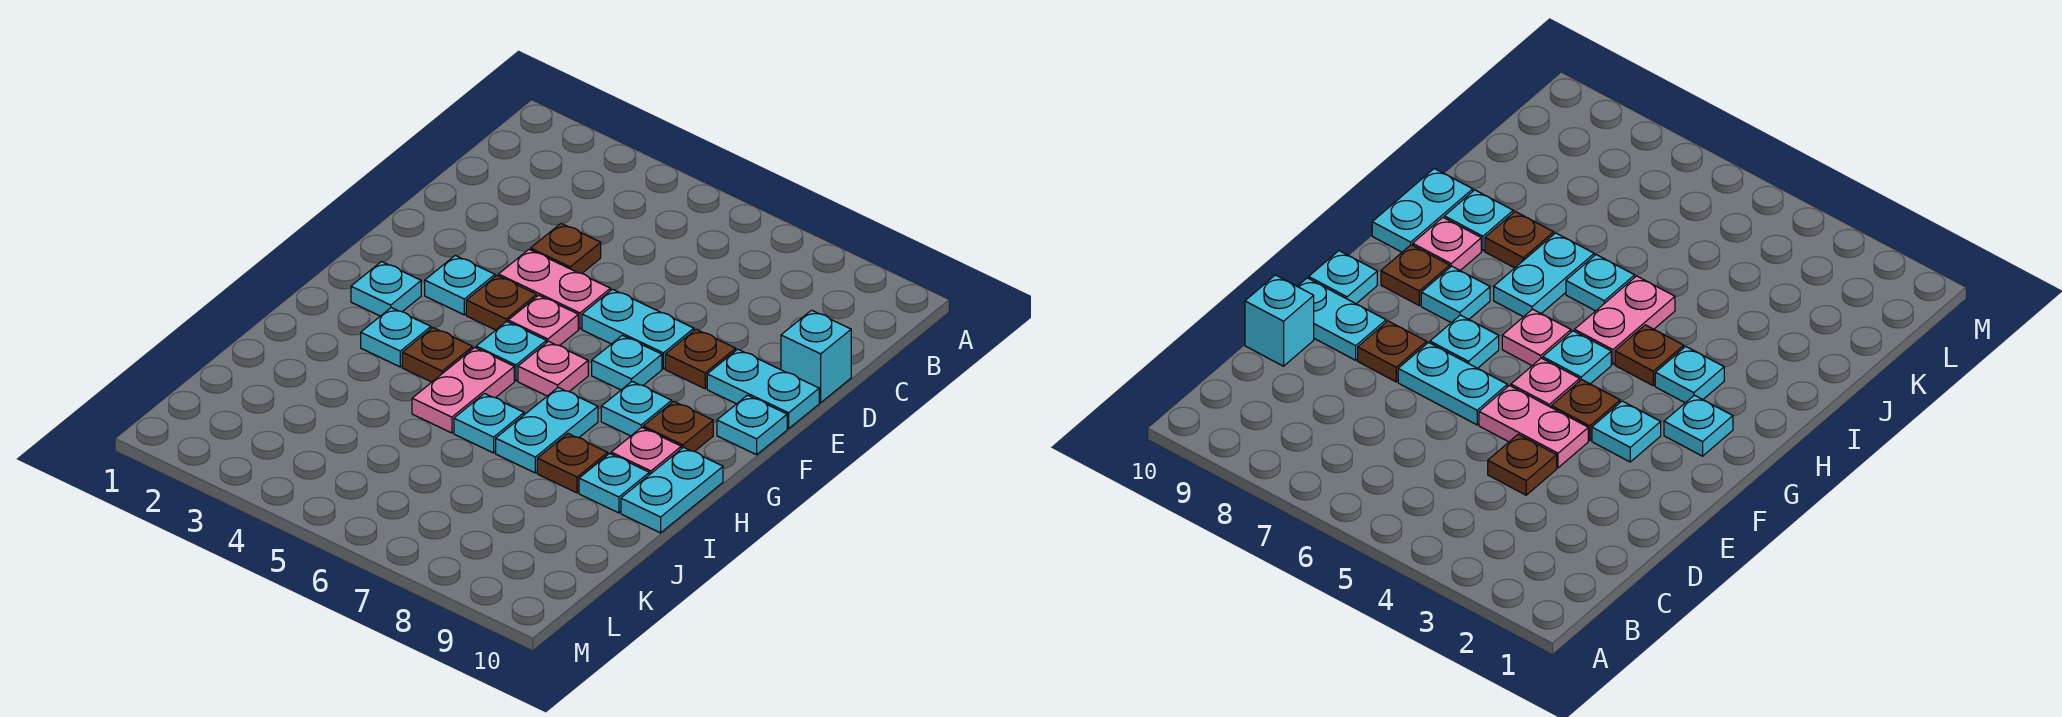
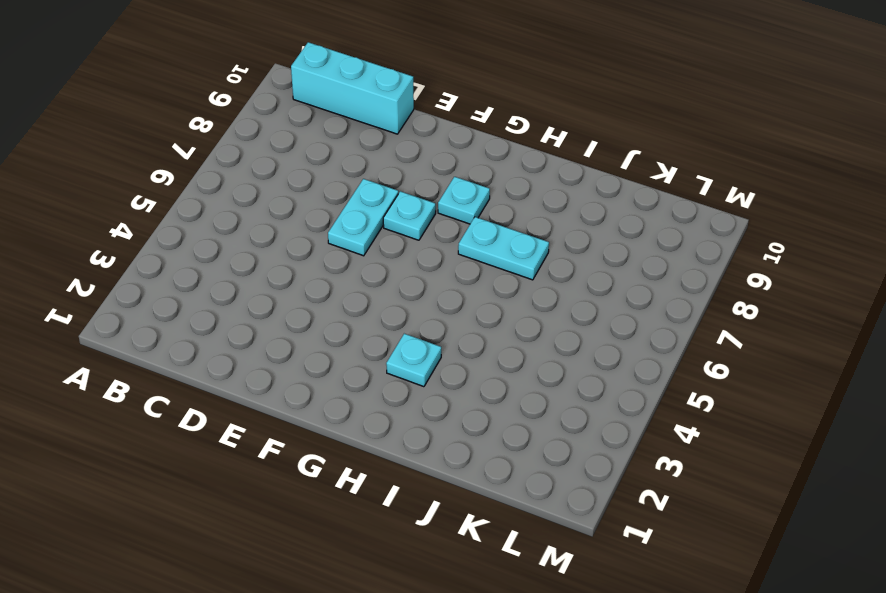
cyan brick B10:D10 level 1 -> cyan brick D10 level 1
none -> brown plate D4 level 1
none -> pink plate E4:E5 level 1
none -> brown plate E8 level 1

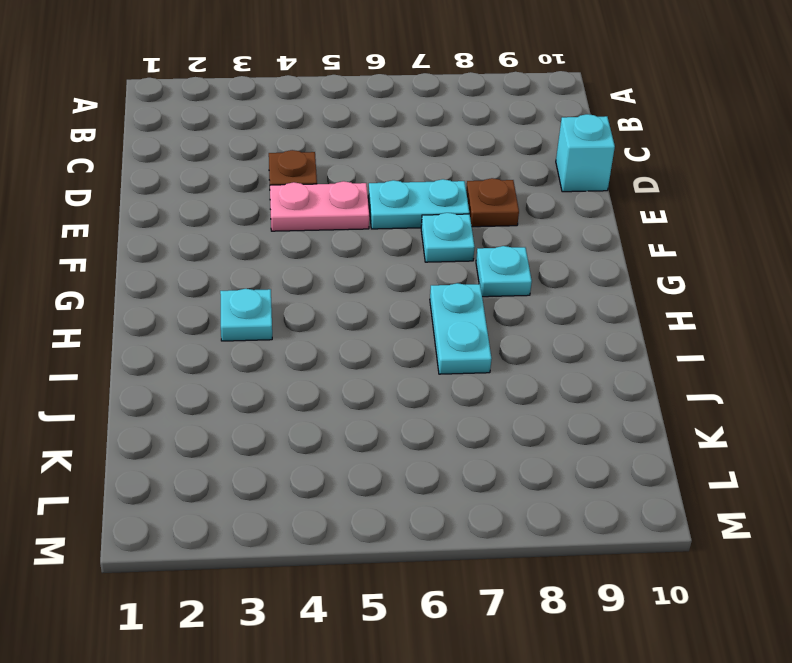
none -> cyan plate E9:E10 level 1
none -> cyan plate F3 level 1
none -> brown plate F4 level 1

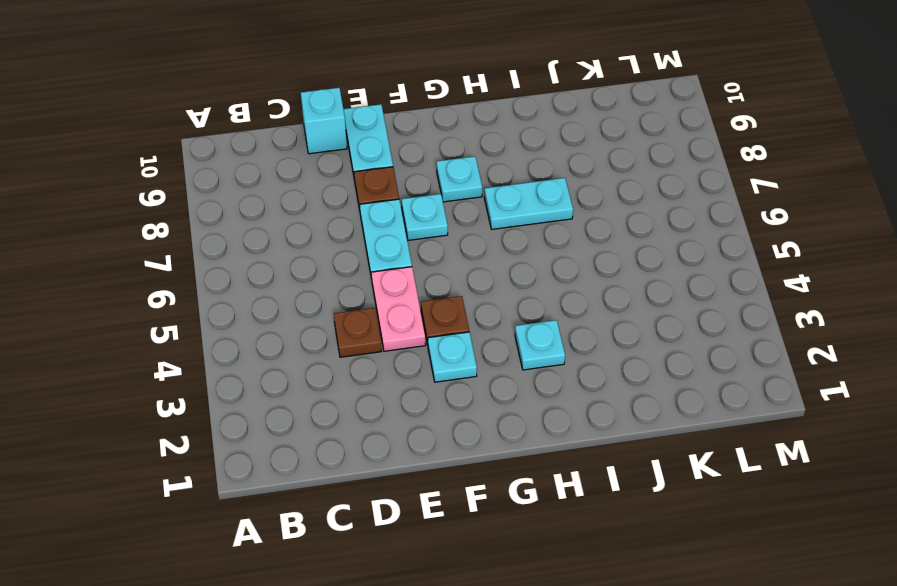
none -> pink plate F5 level 1
none -> cyan plate F10 level 1
none -> cyan plate G2 level 1

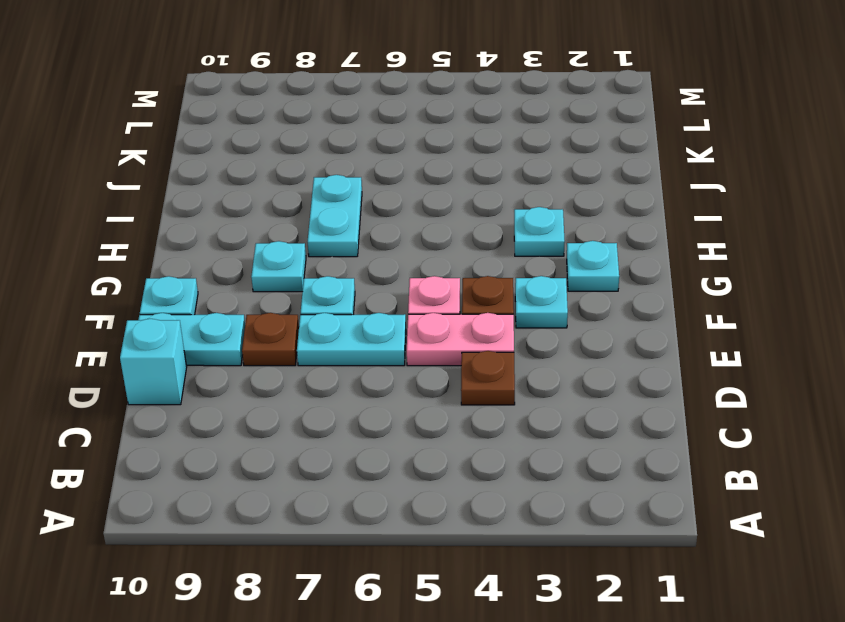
none -> cyan plate G5 level 1
none -> pink plate G6 level 1
none -> brown plate G9 level 1

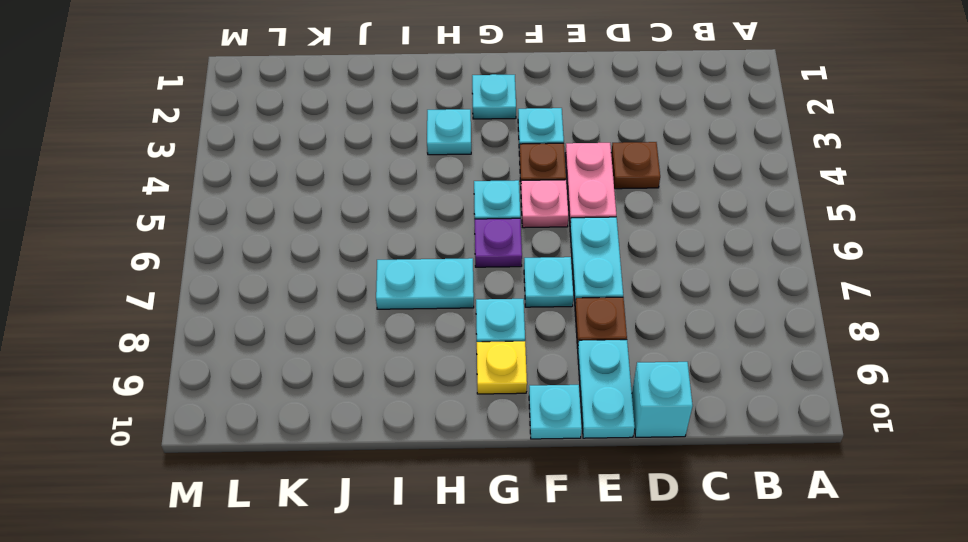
purple plate G6 level 1 -> pink plate G6 level 1
yellow plate G9 level 1 -> brown plate G9 level 1
none -> brown plate H4 level 1
none -> pink plate H5:I5 level 1
none -> pink plate H9 level 1

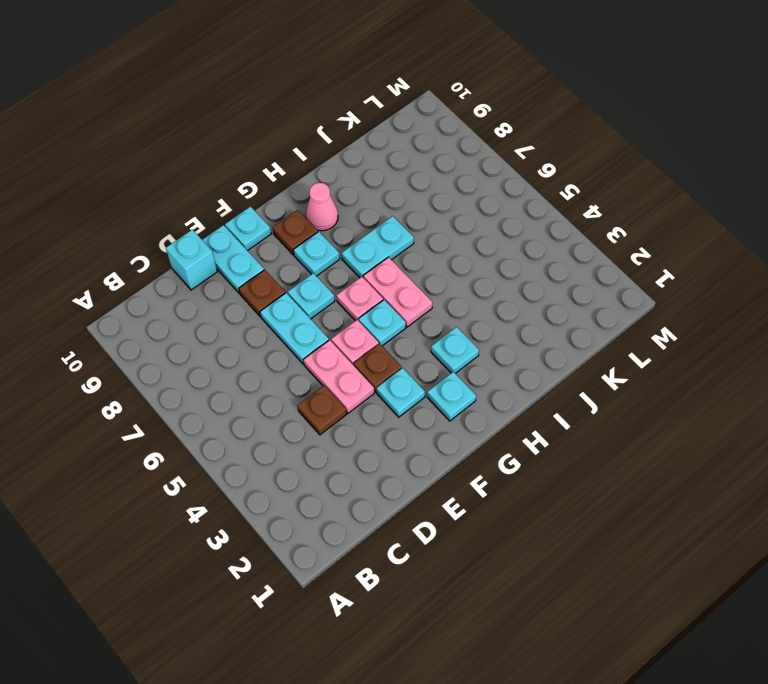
pink plate H5:H6 level 1 -> pink plate H5:I5 level 1
pink cone H9 level 1 -> pink plate H9 level 1
none -> brown plate H4 level 1
none -> cyan plate H10:I10 level 1
none -> cyan plate I6 level 1

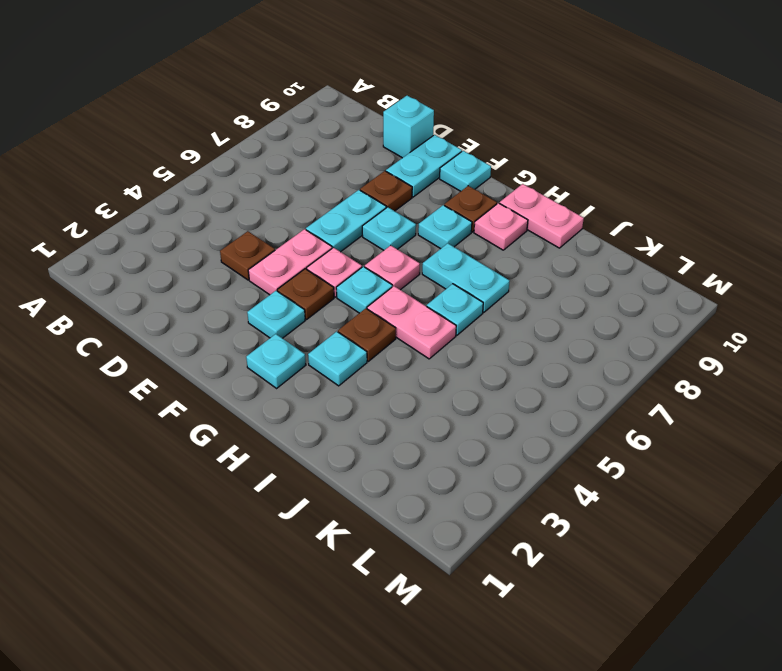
pink plate H10:I10 level 1 -> cyan plate H10:I10 level 1
none -> brown plate I8 level 1
none -> cyan plate I9 level 1

